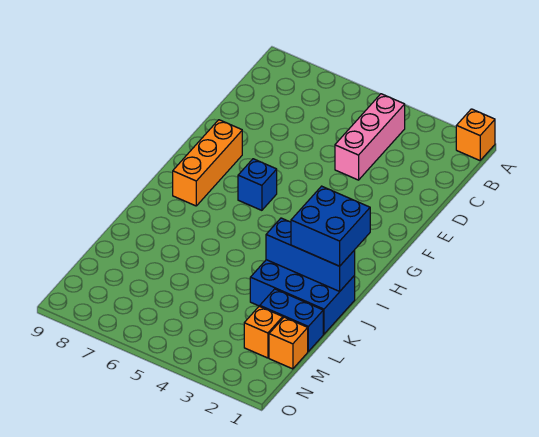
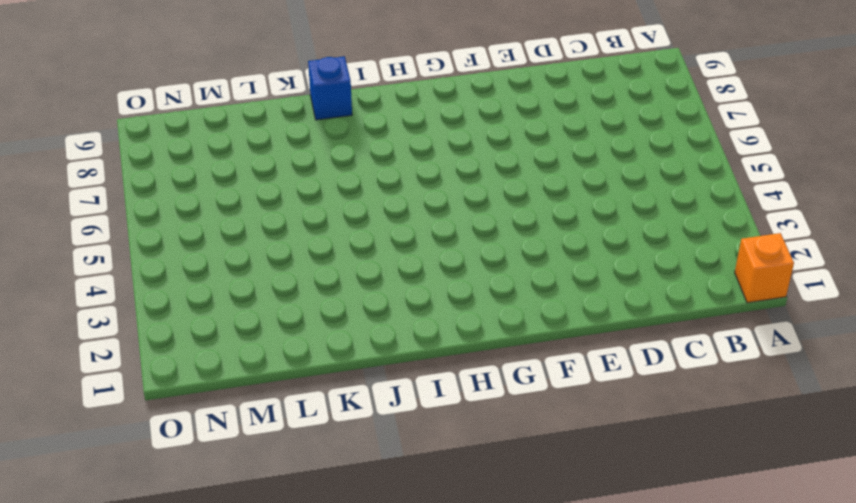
blue brick J9 level 1 -> blue brick G6 level 1
none -> pink brick B4:D4 level 1
none -> orange brick F8:H8 level 1

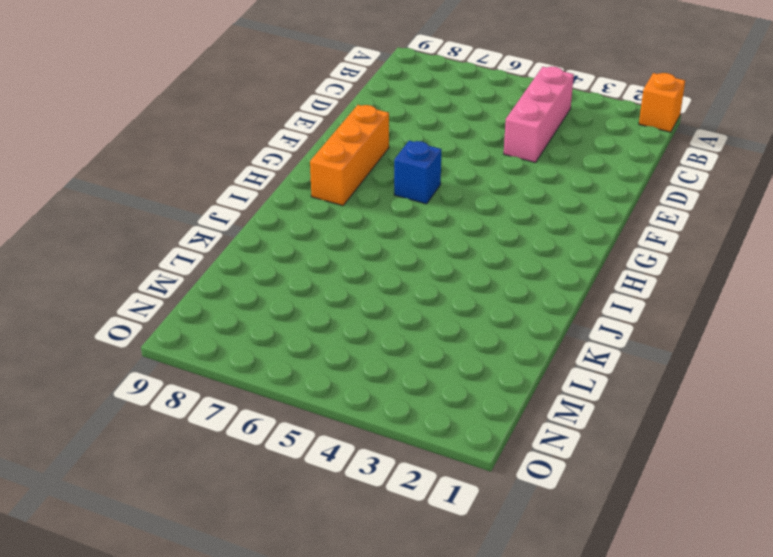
none -> blue brick J1:K3 level 1
none -> blue brick L1:L2 level 1

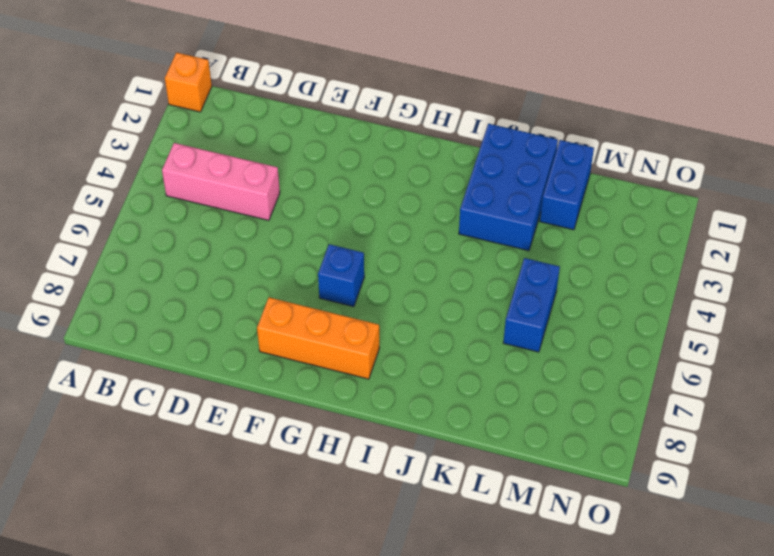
blue brick L5:L6 level 1 -> none
none -> orange brick M1 level 1
none -> orange brick M2 level 1

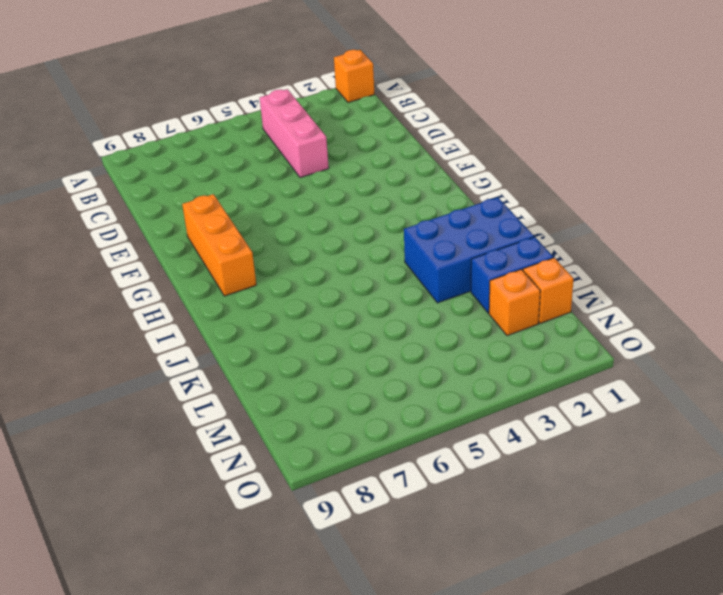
none -> blue brick G6 level 1
none -> blue brick J1:J3 level 2

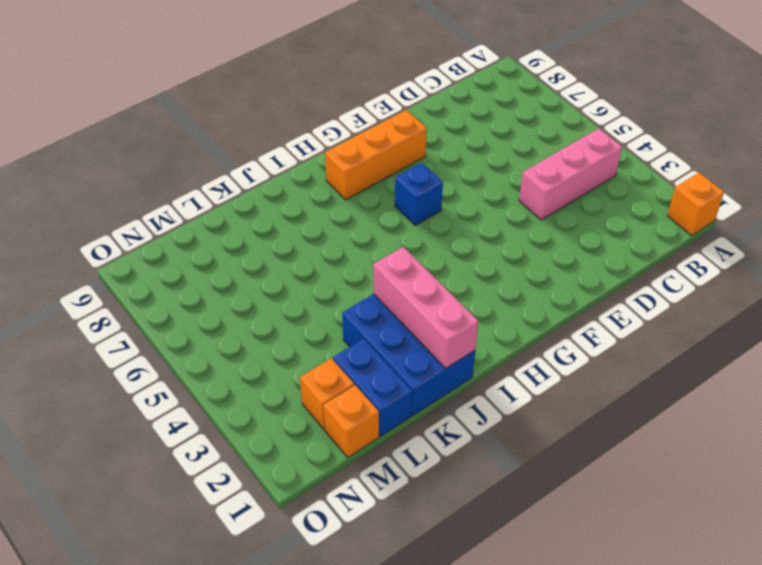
pink brick J1:J3 level 2 -> blue brick J1:J3 level 2
none -> blue brick I1:J2 level 3

